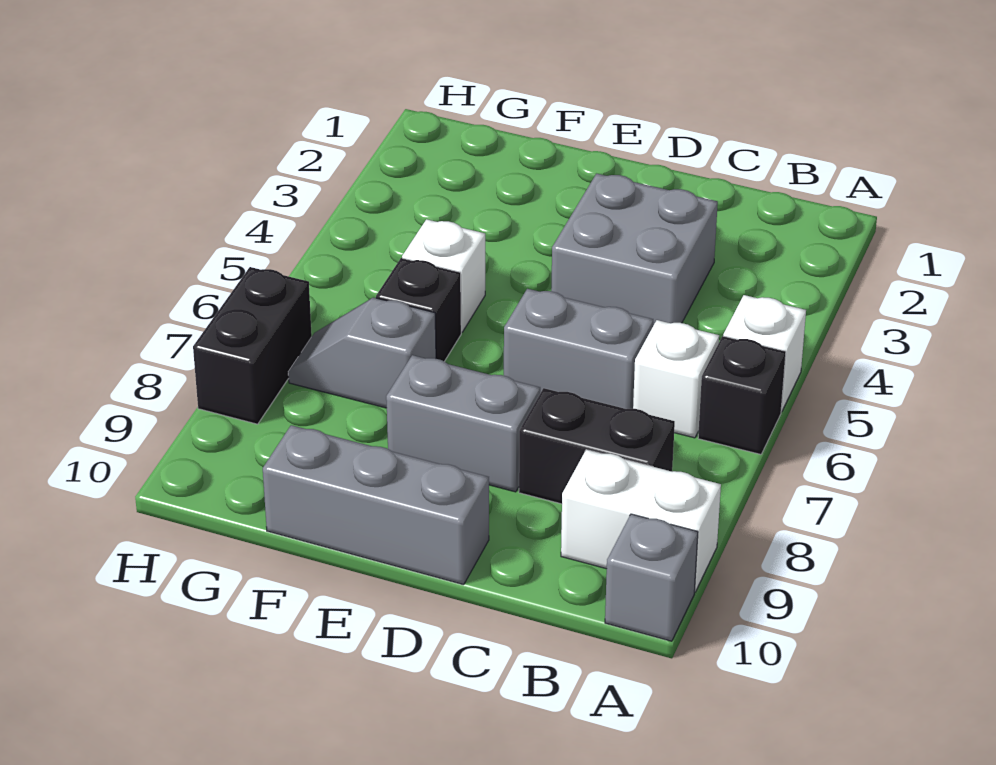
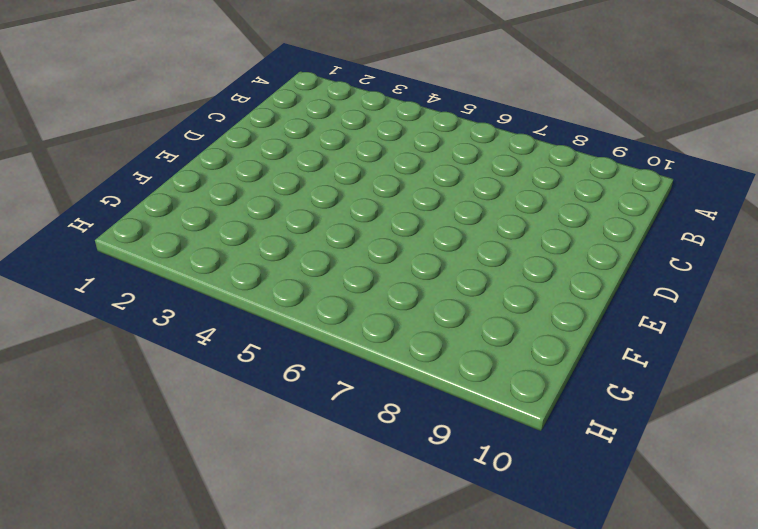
none -> white brick A5 level 1
none -> black brick A6 level 1
none -> white brick A9:B9 level 1

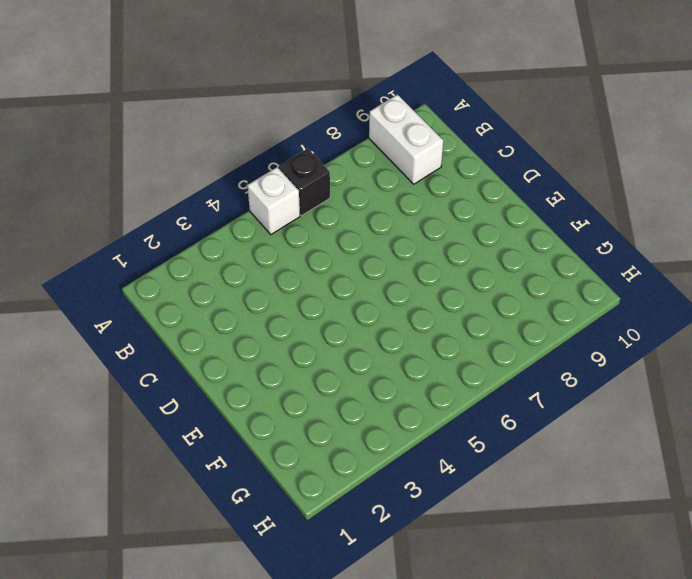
none -> grey brick A10 level 1
none -> white brick B6 level 1
none -> black brick B8:C8 level 1

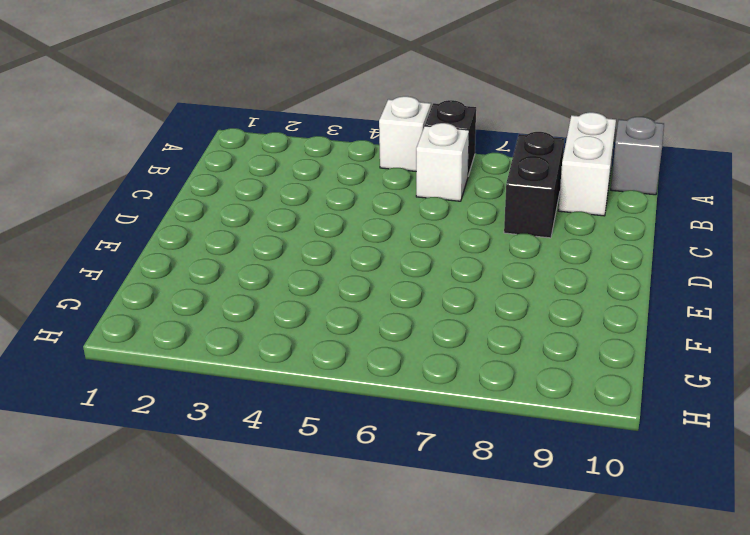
none -> grey brick C3:D4 level 1
none -> grey brick C6:D6 level 1
none -> grey brick D8:E8 level 1

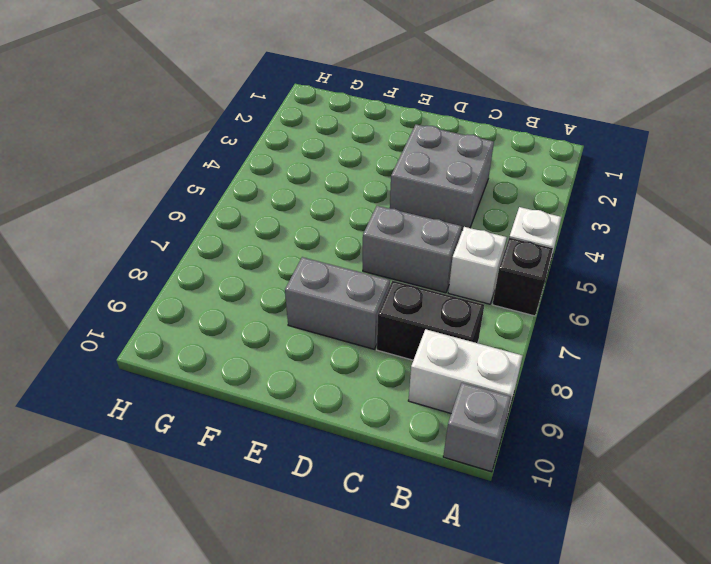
none -> grey brick D10:F10 level 1
none -> white brick F5 level 1
none -> black brick F6 level 1

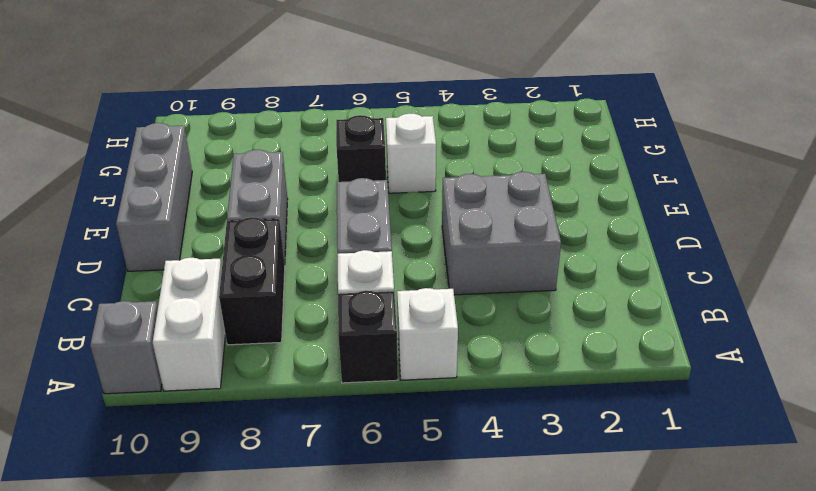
none -> grey slope F7:G7 level 1 top F
none -> black brick H7:H8 level 1

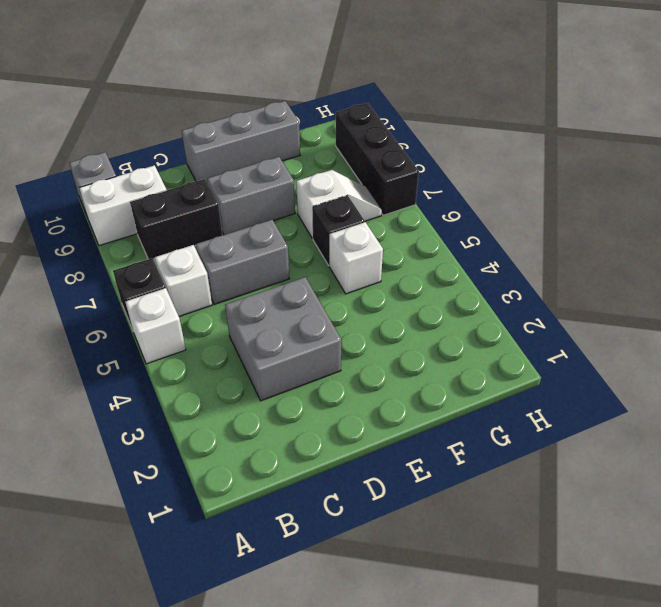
white slope F7:G7 level 1 top F -> grey slope F7:G7 level 1 top F
black brick H7:H9 level 1 -> black brick H7:H8 level 1

